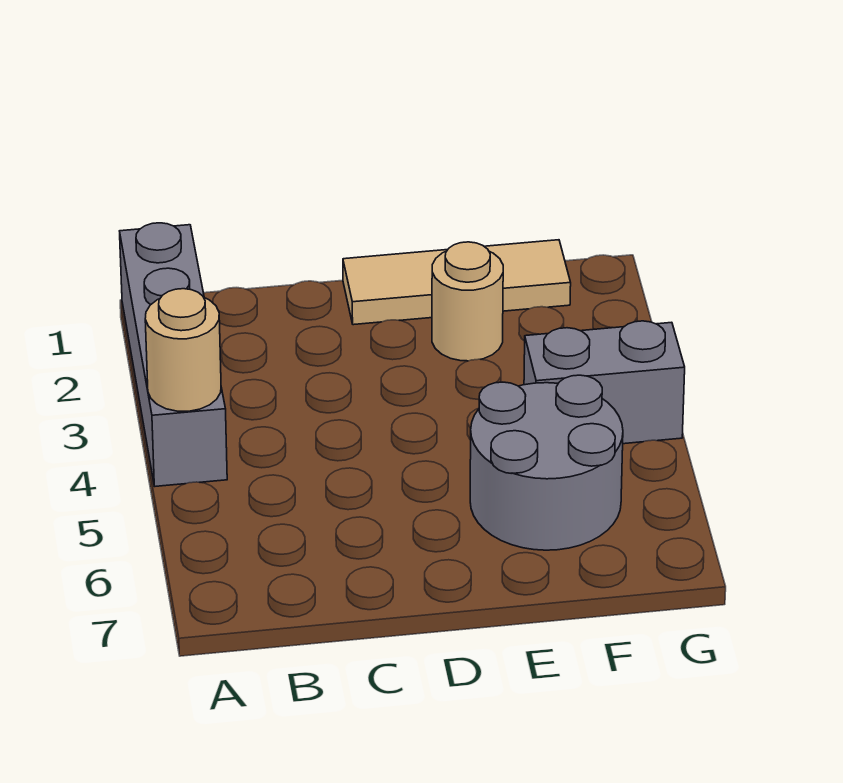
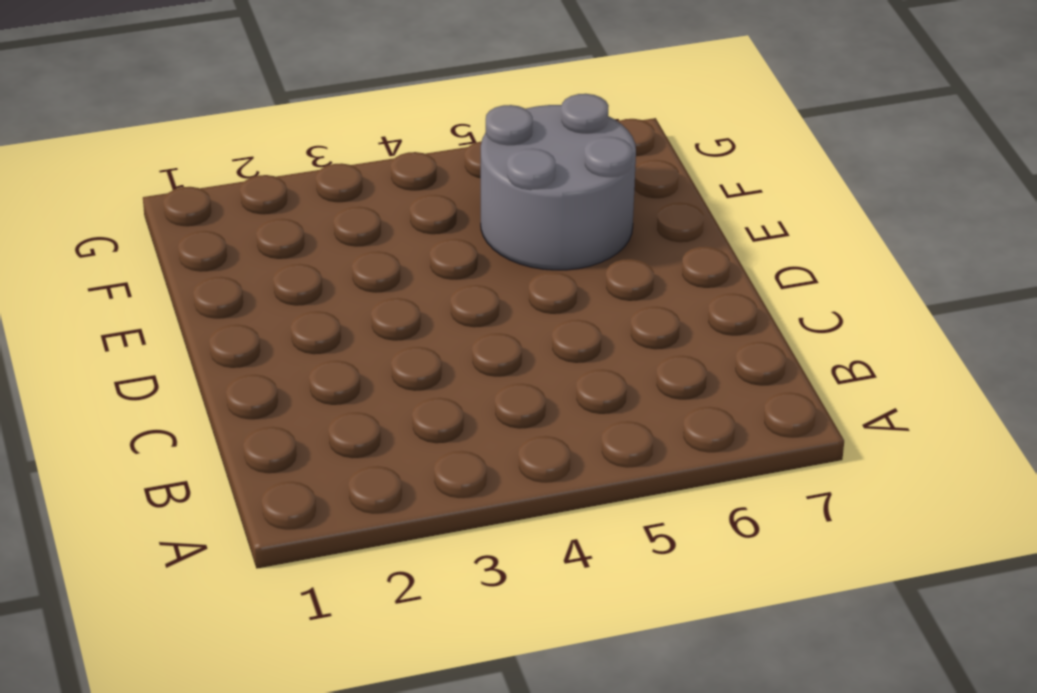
none -> grey brick A1:A4 level 1
none -> tan tile D1:F1 level 1

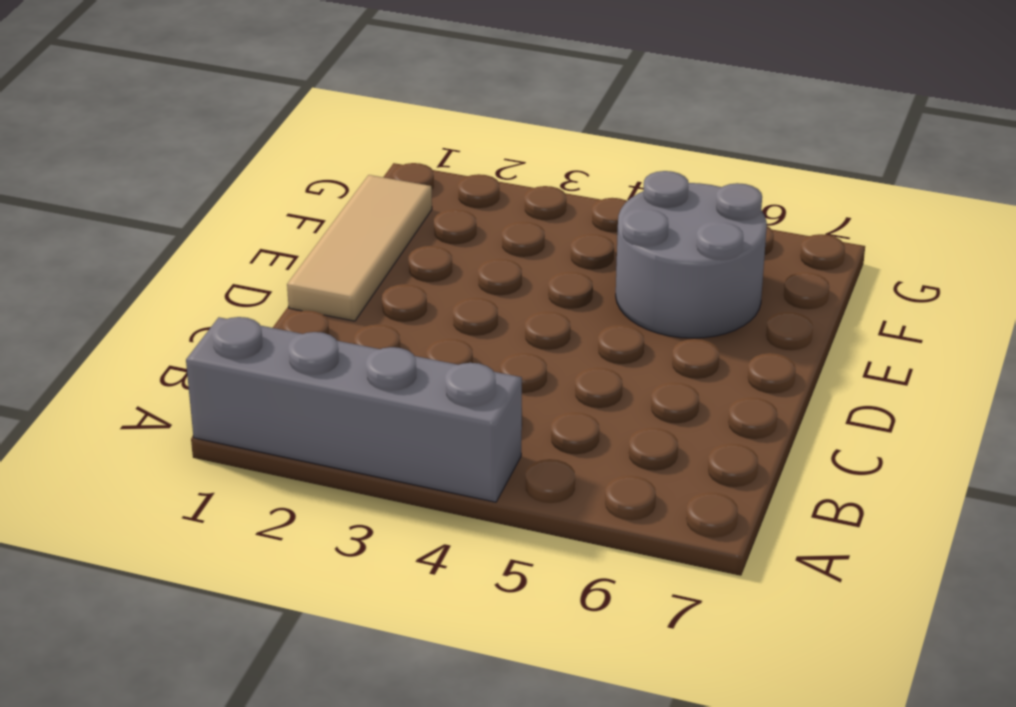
none -> tan round brick E2 level 1
none -> grey brick F4:G4 level 1

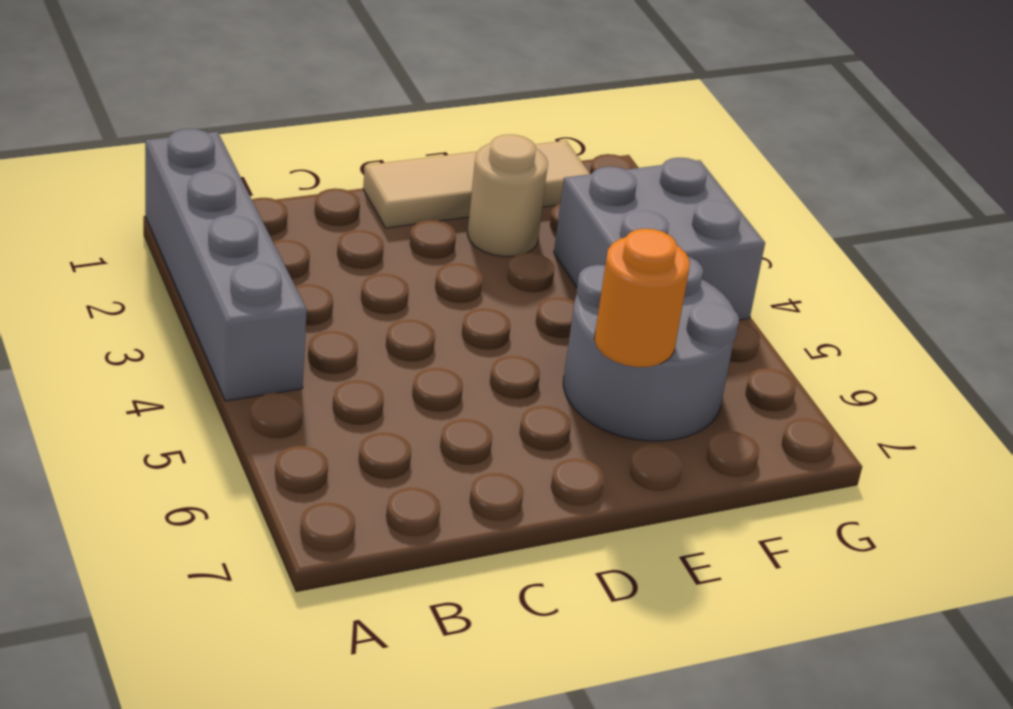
orange round brick E6 level 2 -> none
grey brick F3:G4 level 1 -> grey brick F4:G4 level 1
none -> tan round brick A4 level 2

